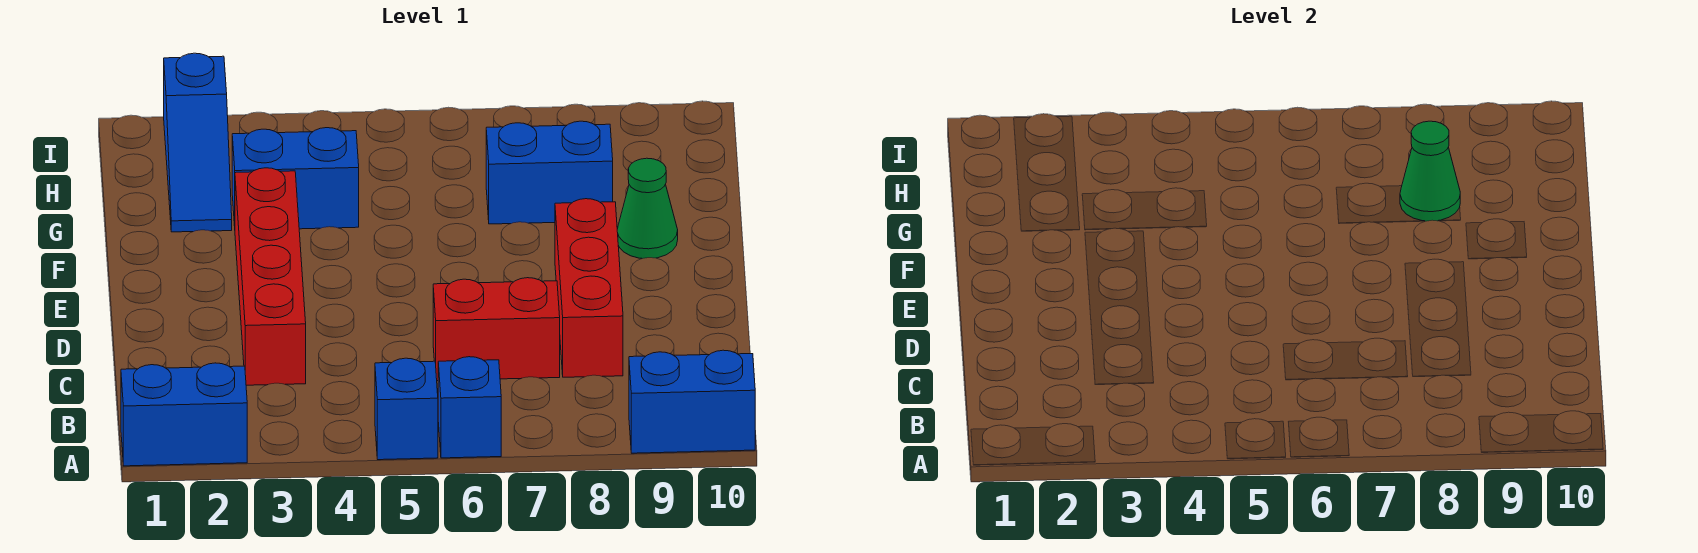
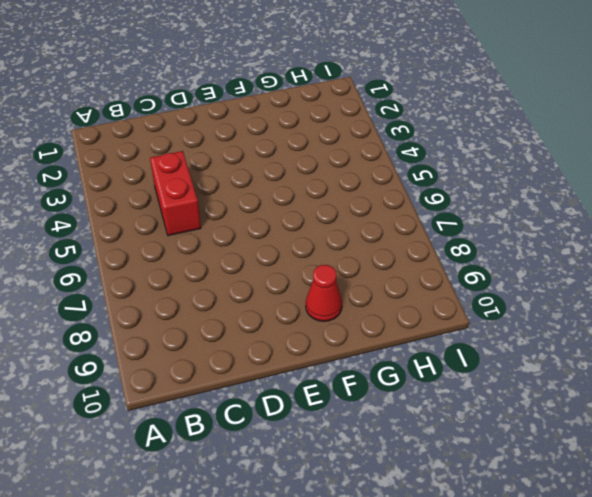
red brick C4:C5 level 1 -> red brick C6:C7 level 1
red cone F9 level 1 -> green cone F9 level 1
none -> blue brick A1:A2 level 1
none -> blue brick A5 level 1
none -> blue brick A6 level 1

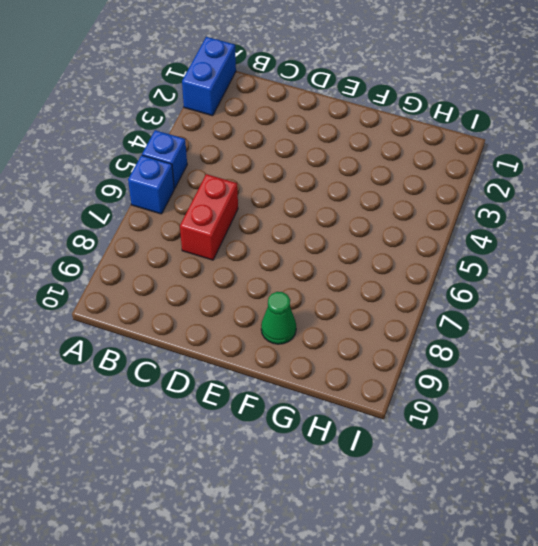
none -> blue brick A9:A10 level 1
none -> red brick C3:F3 level 1
none -> red brick C8:E8 level 1

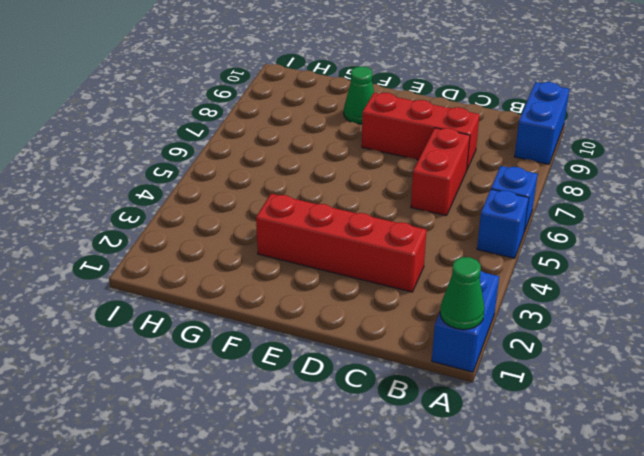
green cone A1 level 2 -> green cone G8 level 2
none -> blue slope G2:I2 level 1 top I
none -> blue brick G3:G4 level 1
none -> blue brick G7:G8 level 1

